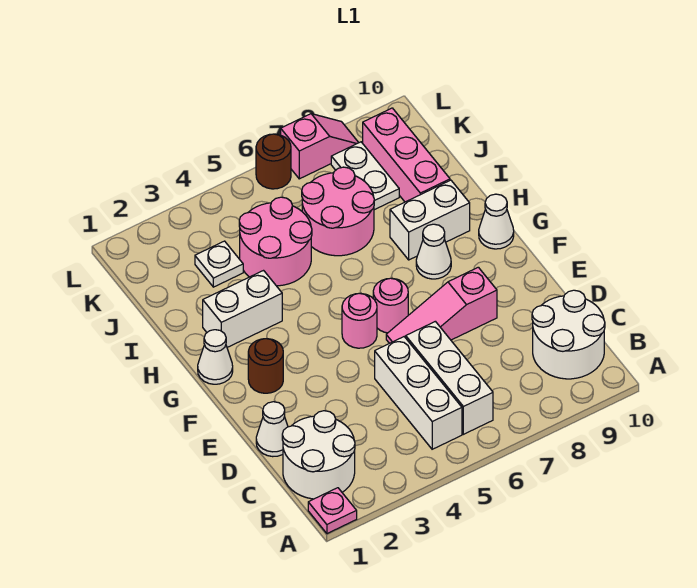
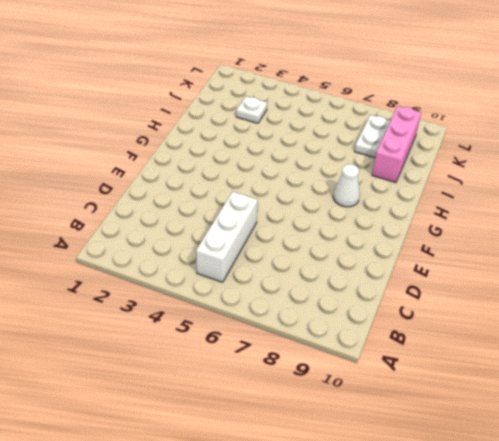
none -> pink plate A1 level 1
none -> white round brick B1:C2 level 1
none -> white brick B6:D6 level 1

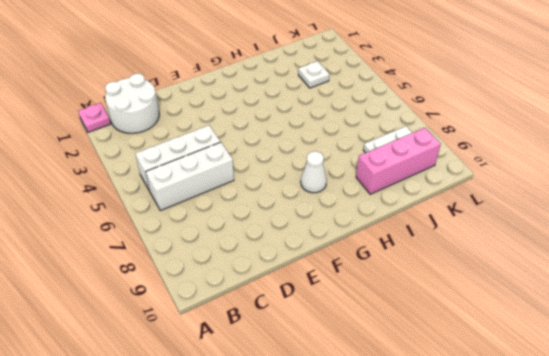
none -> white round brick B9:C10 level 1
none -> white cone D1 level 1
none -> pink slope E6:E8 level 1 top 8

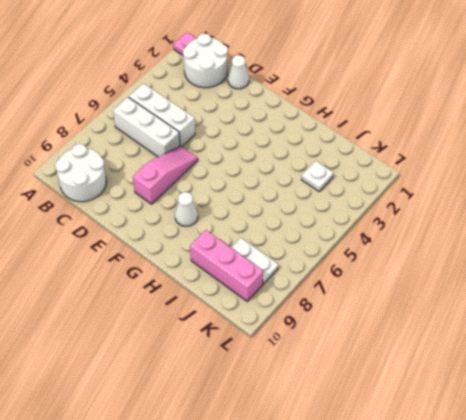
none -> brown round brick F2 level 1
none -> pink round brick F5 level 1
none -> pink round brick F6 level 1

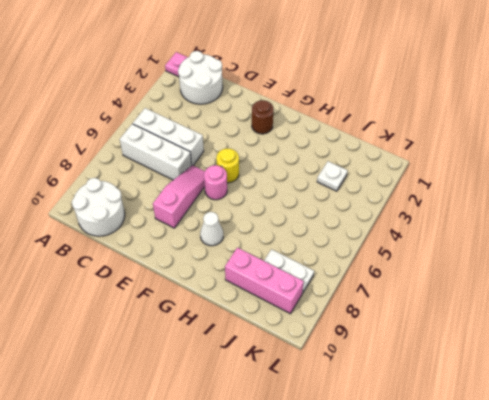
yellow round brick F5 level 1 -> pink round brick F5 level 1
none -> white cone D1 level 1
none -> white cone G1 level 1
none -> white cone G10 level 1

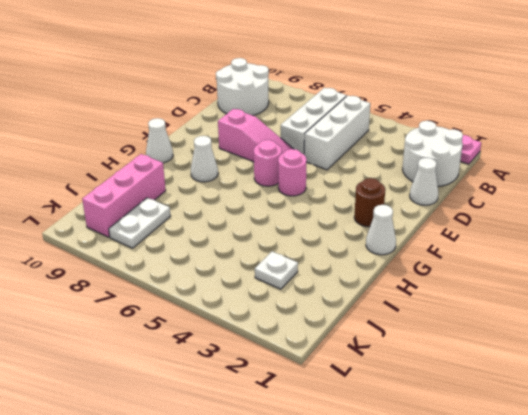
none -> white brick H2:H3 level 1
none -> white brick H8:H9 level 1
none -> pink round brick I4:J5 level 1

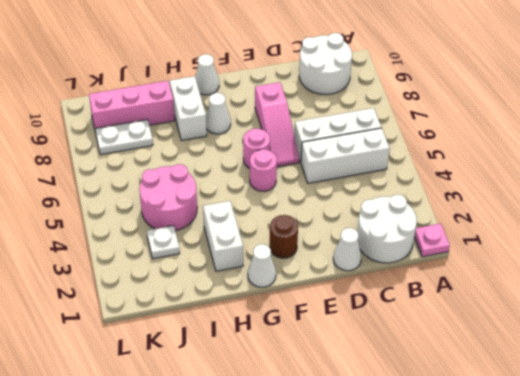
none -> pink round brick I6:J7 level 1
none -> brown round brick L6 level 1
none -> pink slope L7:L8 level 1 top 7

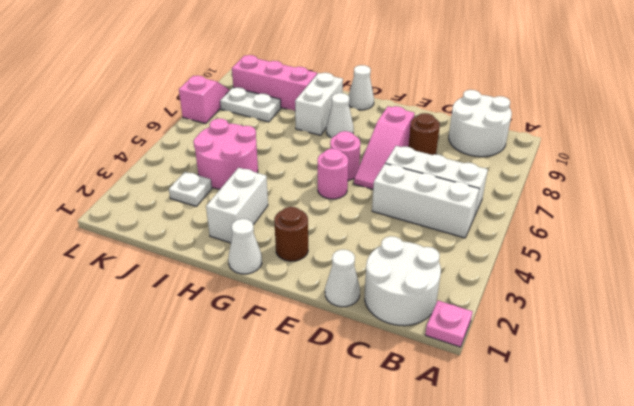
brown round brick D8 level 1 -> brown round brick L6 level 1
none -> pink round brick I6:J7 level 1

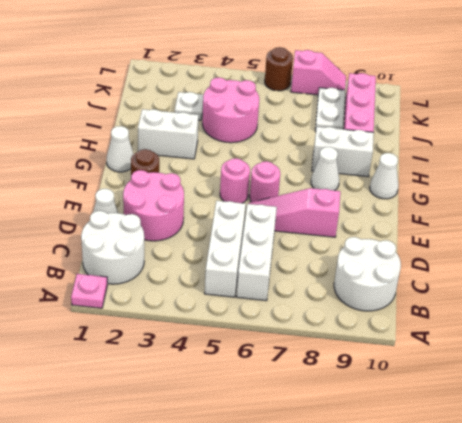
pink round brick D2:E3 level 1 -> pink round brick I6:J7 level 1

